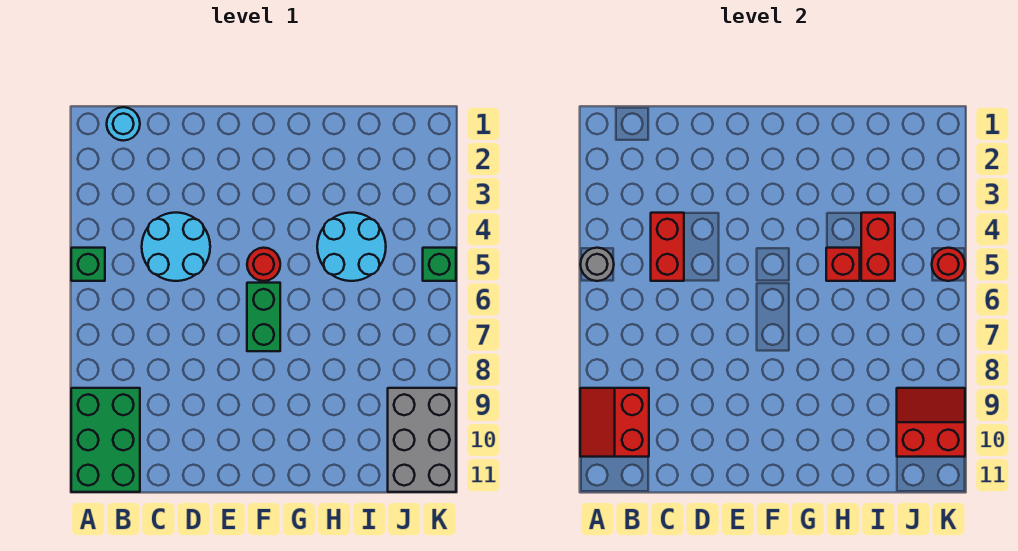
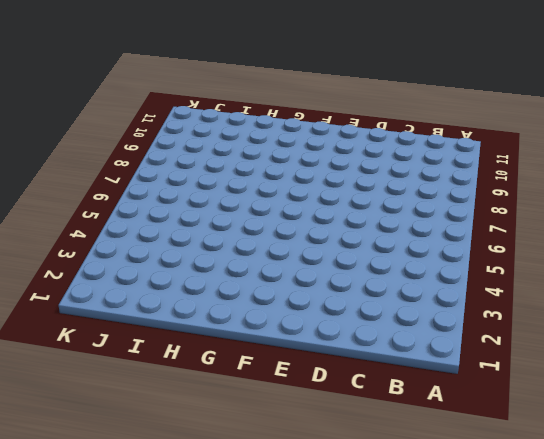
none -> green brick A5 level 1
none -> green brick A9:B11 level 1
none -> cyan round brick B1 level 1

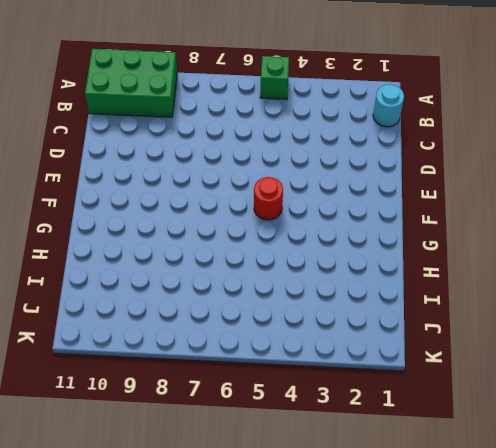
none -> cyan round brick C4:D5 level 1
none -> green brick F6:F7 level 1
none -> cyan round brick H4:I5 level 1

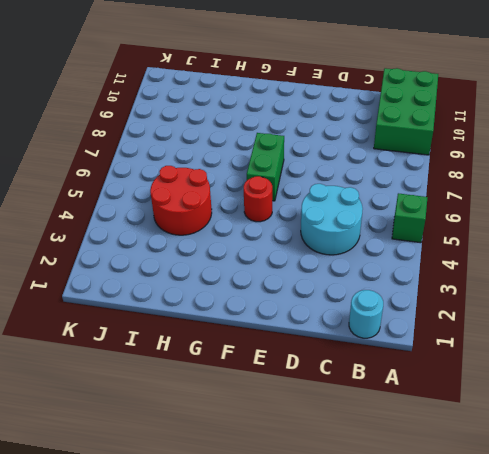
red round brick H4:I5 level 1 -> cyan round brick H4:I5 level 1
none -> grey brick J9:K11 level 1
none -> green brick K5 level 1
none -> grey round brick A5 level 2

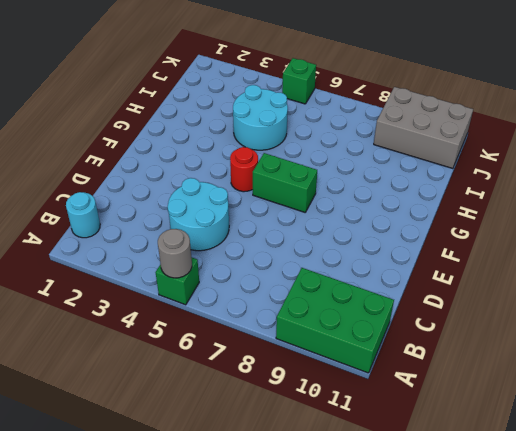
none -> red slope A9:B10 level 2 top B
none -> red brick C4:C5 level 2
none -> red brick H5 level 2

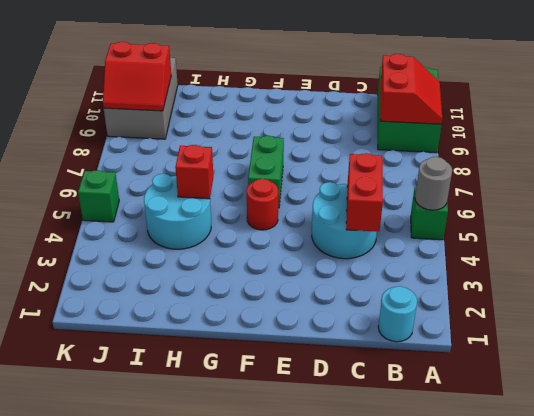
none -> red brick I4:I5 level 2
none -> red round brick K5 level 2

